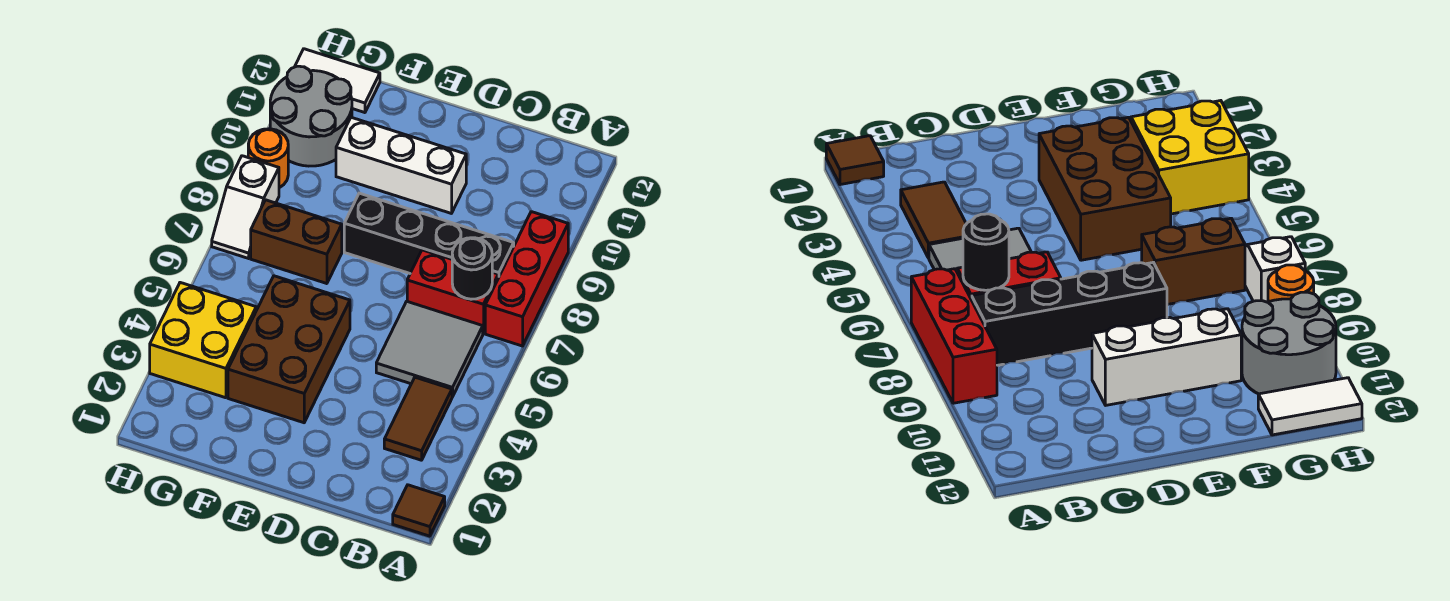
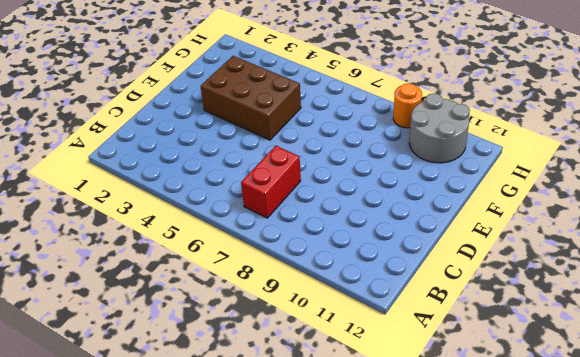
none -> brown tile A1 level 1
none -> red brick A7:A9 level 1
none -> brown tile B3:B4 level 1

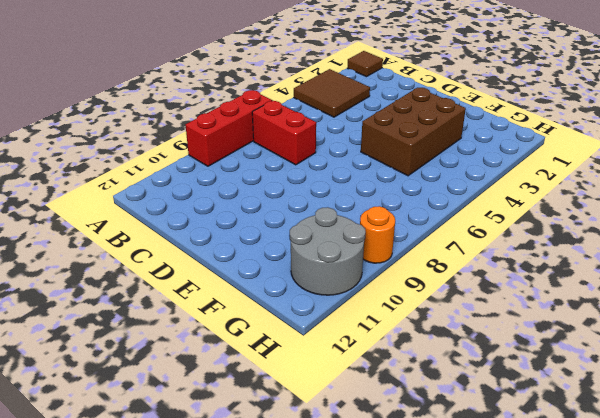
brown tile A3:B4 level 1 -> brown tile B3:B4 level 1
none -> grey tile B5:C6 level 1
none -> black brick B8:E8 level 1
none -> white brick D10:F10 level 1

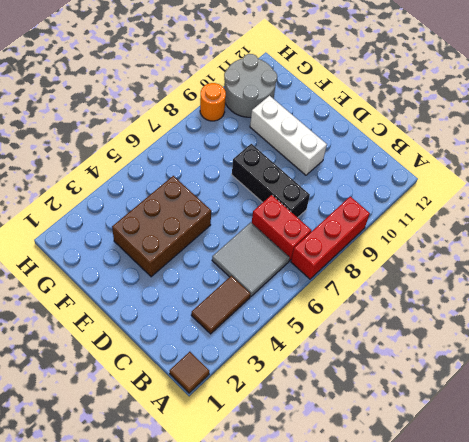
black brick C8:E8 level 1 -> black brick B8:E8 level 1
none -> brown brick F7:G7 level 1
none -> yellow brick G3:H4 level 1
none -> white tile G12:H12 level 1

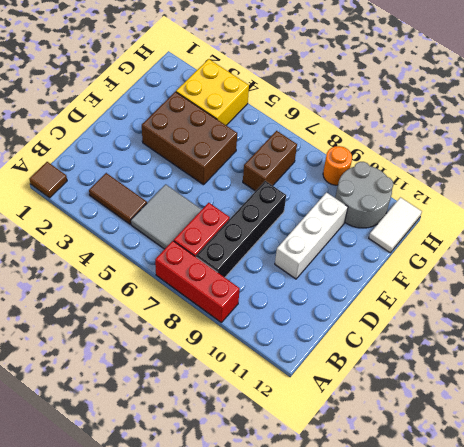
none -> white slope H7:H8 level 1 top 8
none -> black round brick B7 level 2

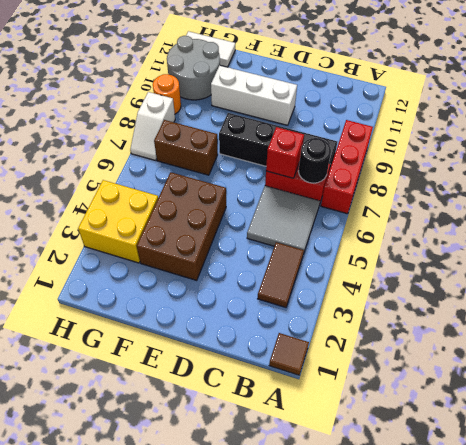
red brick C7 level 2 -> none

